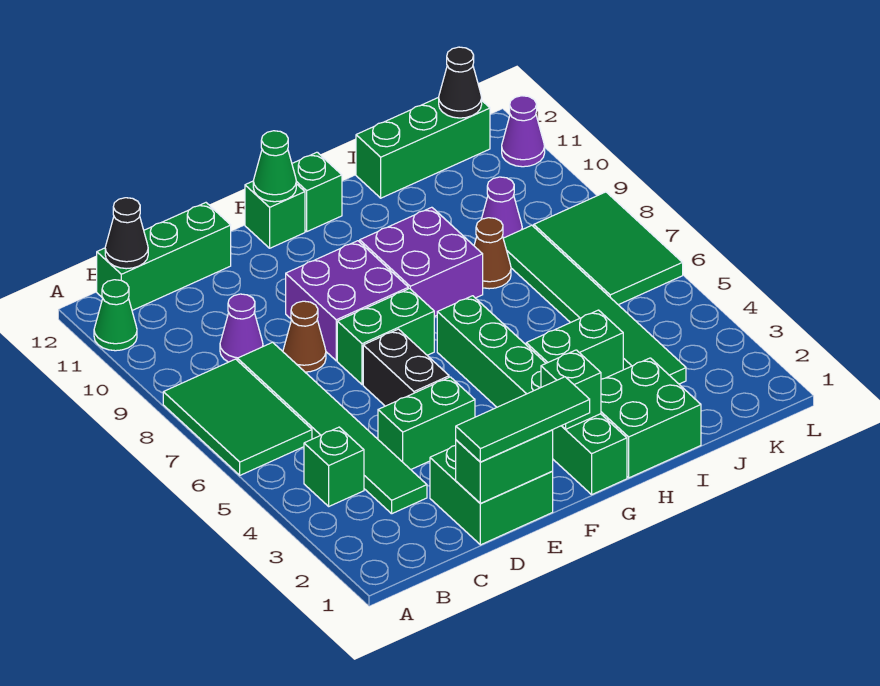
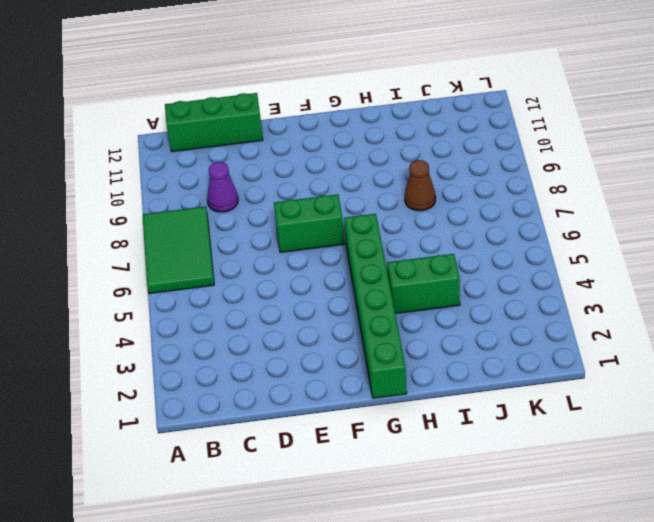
none -> green cone A11 level 1
none -> green brick B4 level 1
none -> green tile C3:C8 level 1
none -> green brick D1:E2 level 1

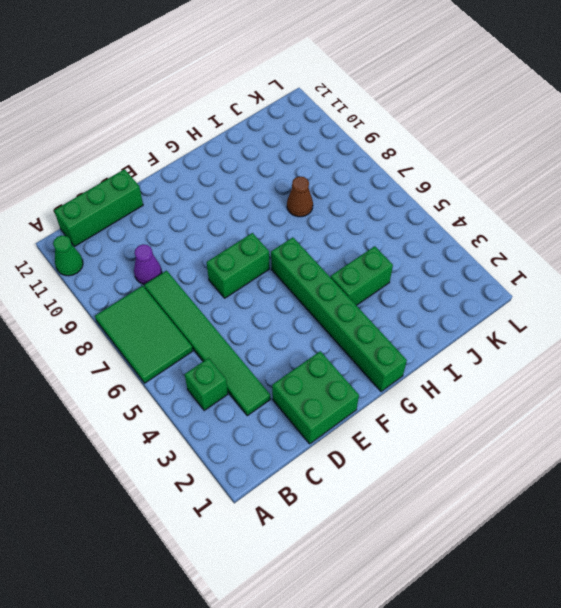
none -> green brick D4:E4 level 1
none -> brown cone D8 level 1
none -> black brick E5:E6 level 1
none -> purple brick E8:F9 level 1

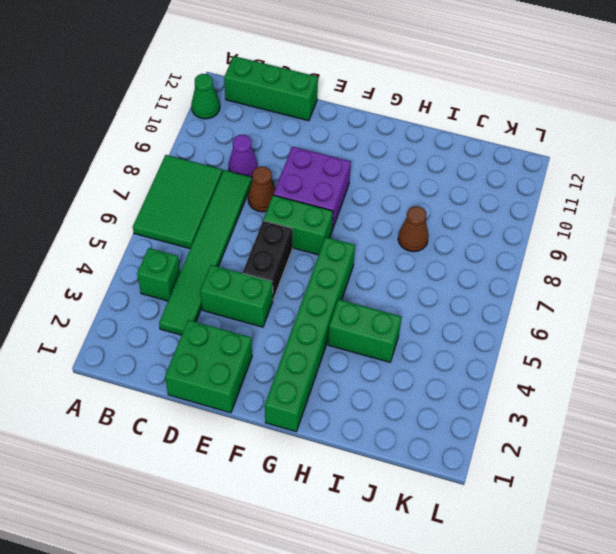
none -> green brick F12 level 1
none -> purple brick G8:H9 level 1
none -> green brick G12 level 1
none -> green brick H1:I2 level 1

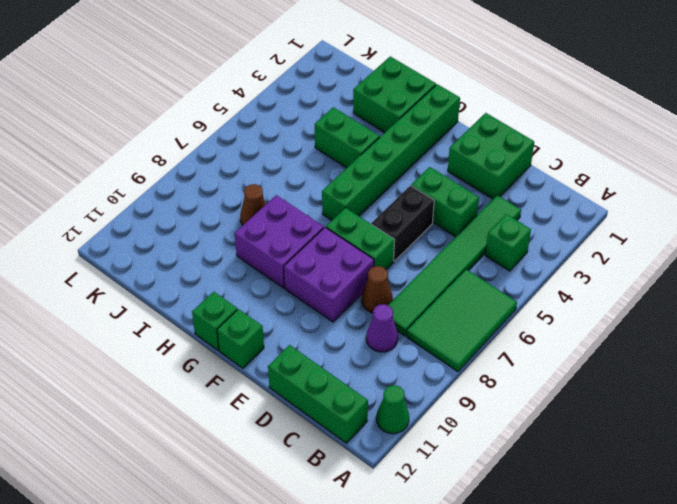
none -> green brick I12:K12 level 1
none -> green tile J3:J8 level 1
none -> purple cone J9 level 1
none -> green tile K6:L8 level 1

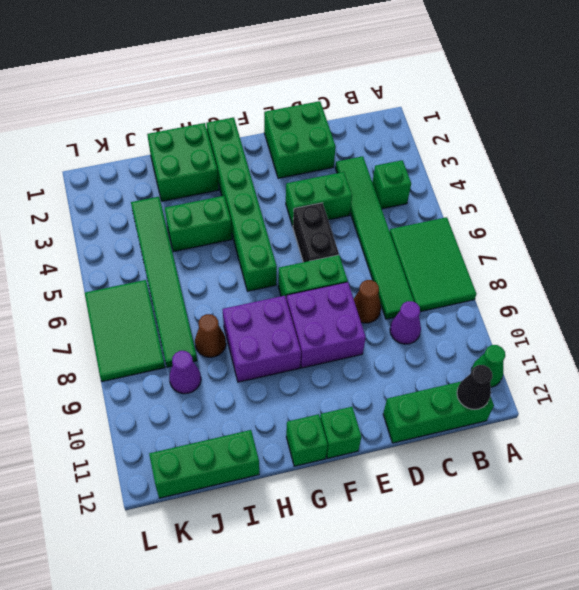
none -> purple cone L11 level 1
none -> green brick D1:E1 level 2
none -> green cone F12 level 2
none -> green brick G2 level 2

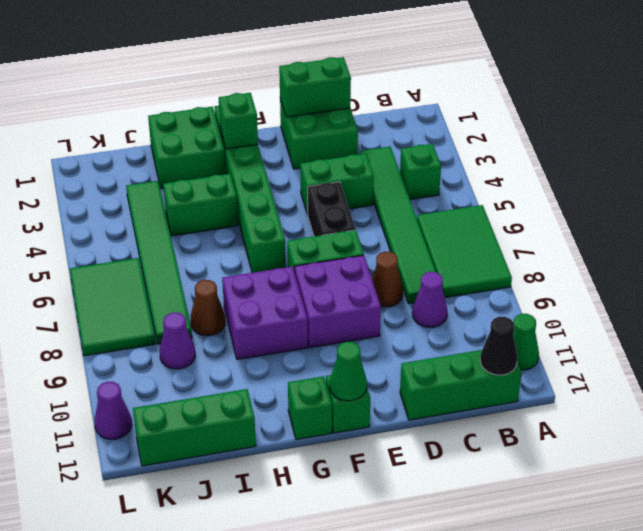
none -> black cone K12 level 2
none -> green tile D1:F1 level 3

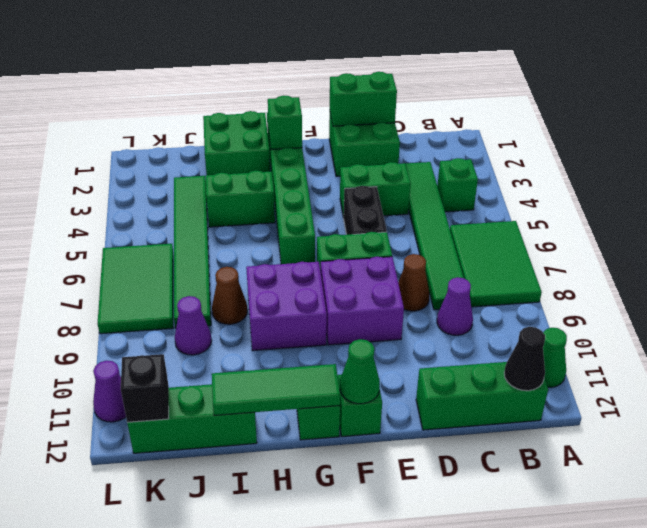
green tile G12:I12 level 2 -> green tile D1:F1 level 3
black brick K12 level 2 -> black cone K12 level 2

